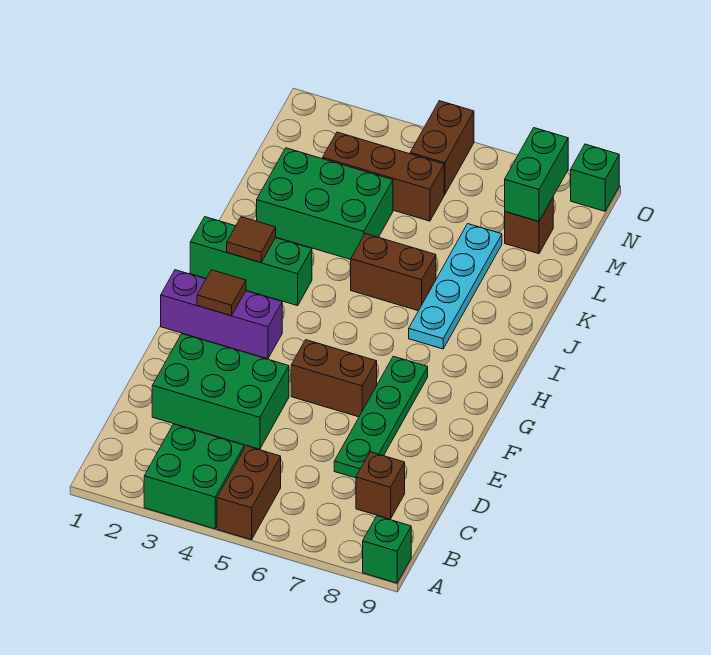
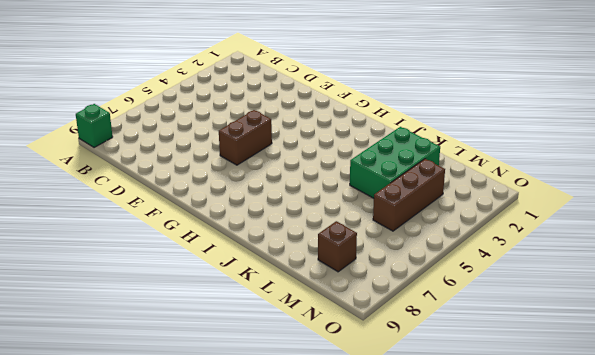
none -> green brick A3:B4 level 1
none -> brown brick A5:B5 level 1
none -> brown brick C8 level 1

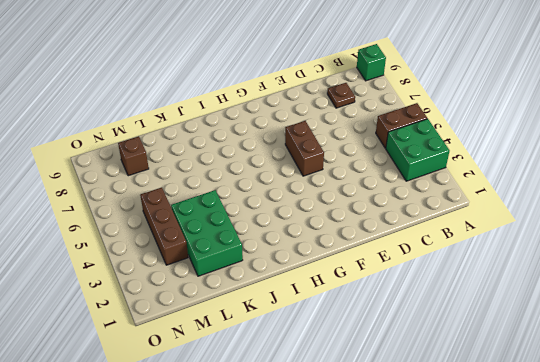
brown plate C8 level 1 -> brown brick C8 level 1
none -> green brick D2:E4 level 1
none -> green plate D7:G7 level 1
none -> purple brick G1:G3 level 1

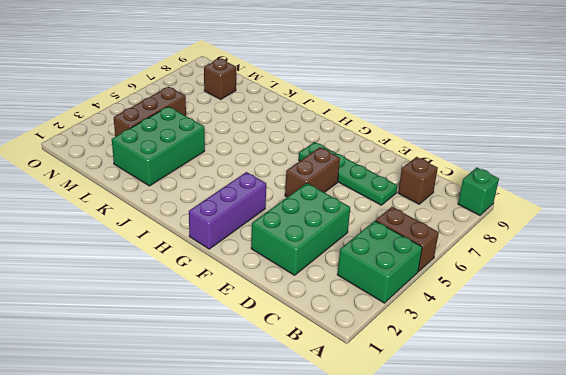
none -> green brick I1:I3 level 1
none -> cyan plate I7:L7 level 1
none -> brown brick J5:J6 level 1

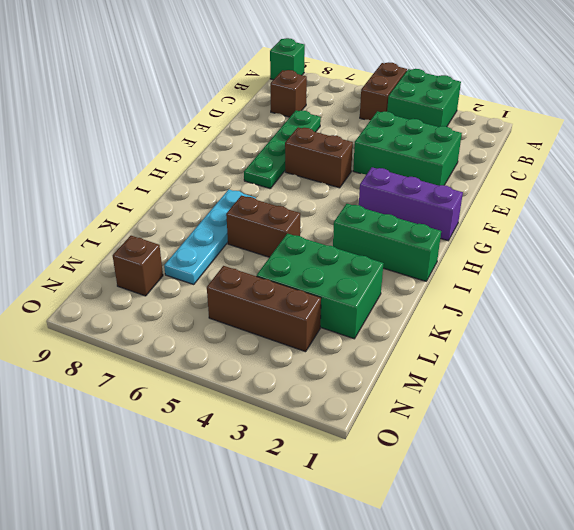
none -> brown brick N5:O5 level 1
none -> green brick O9 level 1
none -> brown tile G2 level 2

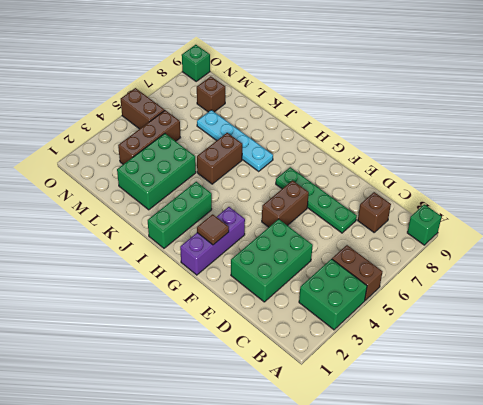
none -> brown tile I2 level 2
none -> green brick M8:N8 level 2

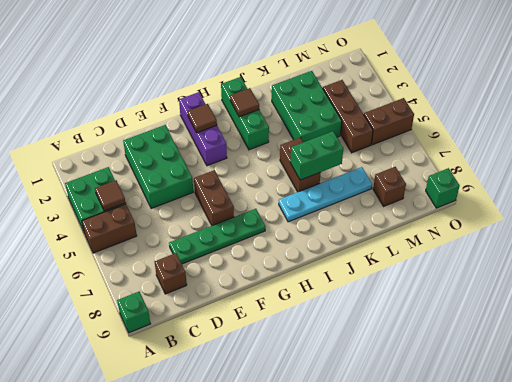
brown tile B4 level 2 -> none
green brick J6:K6 level 2 -> green brick M8:N8 level 2

